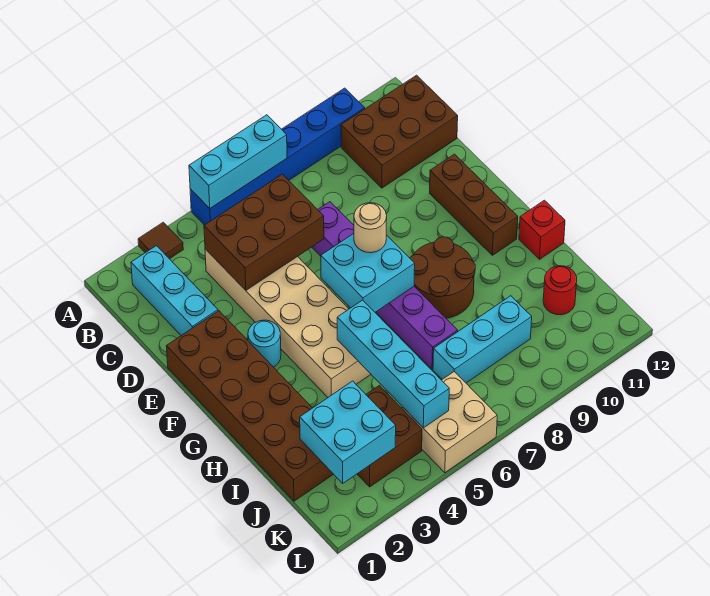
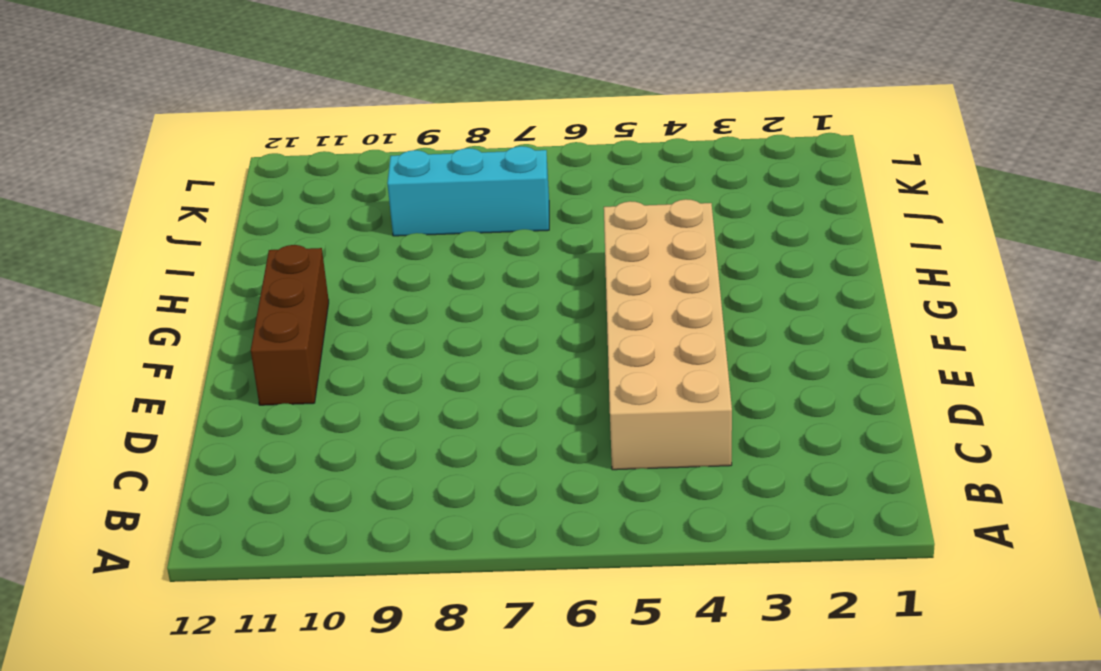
none -> brown tile A3 level 1
none -> blue brick A5:A10 level 1
none -> cyan brick B2:D2 level 1

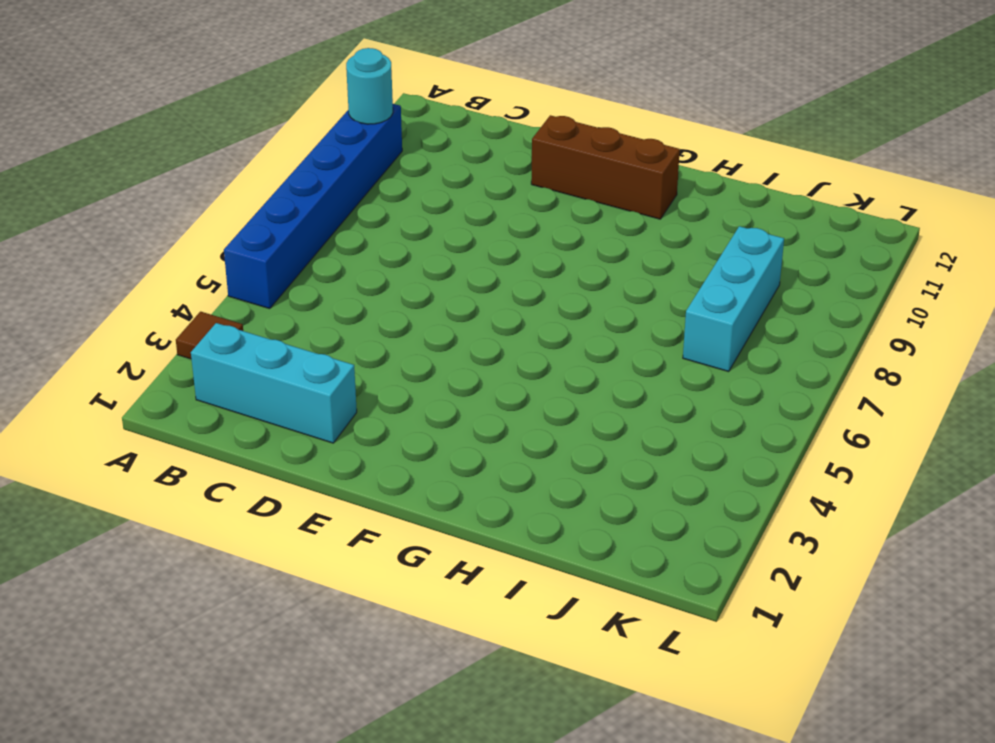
cyan round brick A10 level 2 -> cyan round brick F3 level 1
none -> brown brick B10:C12 level 1
none -> tan brick C4:H5 level 1
none -> purple brick D7:I7 level 1

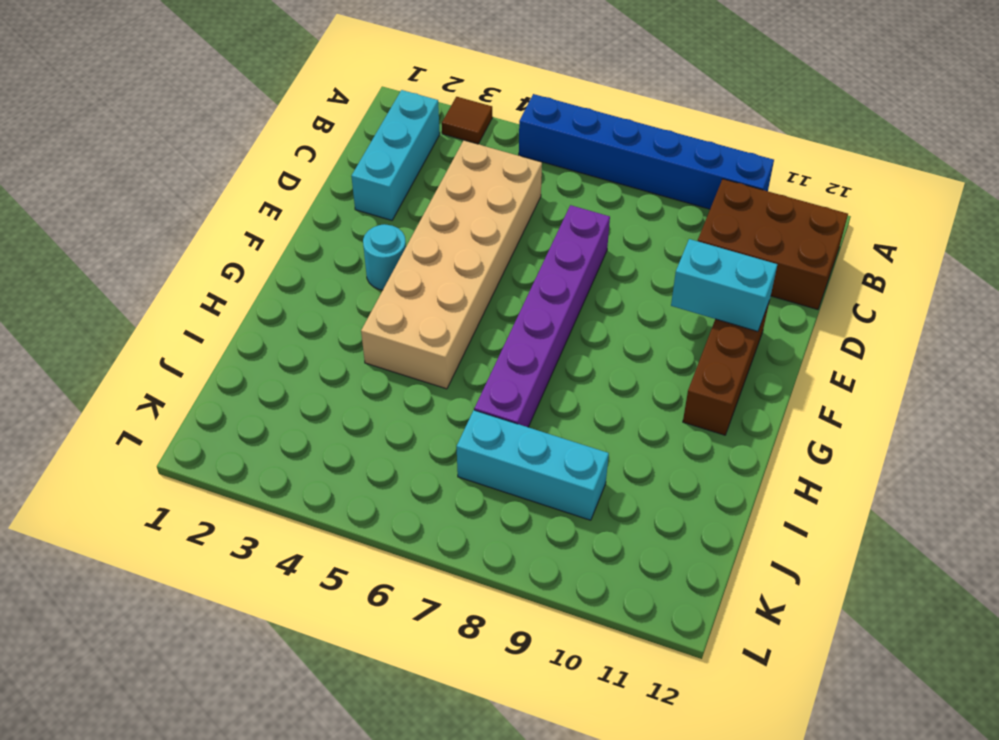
cyan brick E10:E11 level 2 -> none
none -> brown brick E1:J2 level 1
none -> brown round brick G8:H9 level 1
none -> red brick H12 level 1

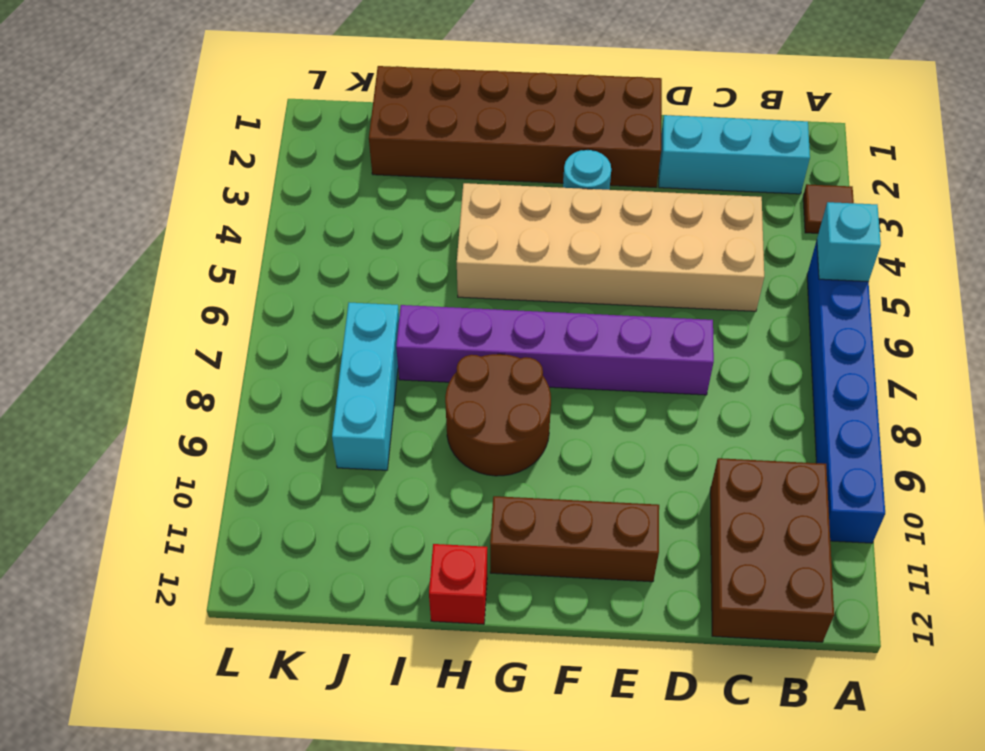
cyan brick A5 level 2 -> cyan brick A5:A7 level 2
none -> brown brick J3:K4 level 1
none -> red round brick J11 level 1
none -> tan brick K5:L6 level 1

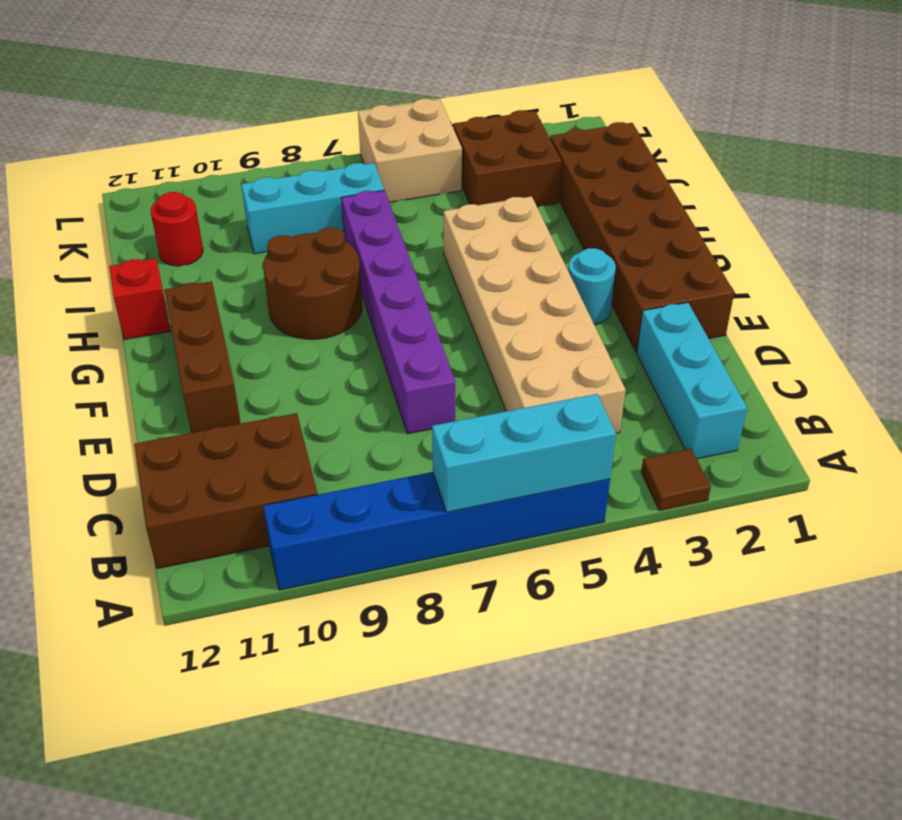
none -> brown brick C4:D6 level 2
none -> cyan brick F6:G7 level 2
none -> cyan brick H5:K5 level 2

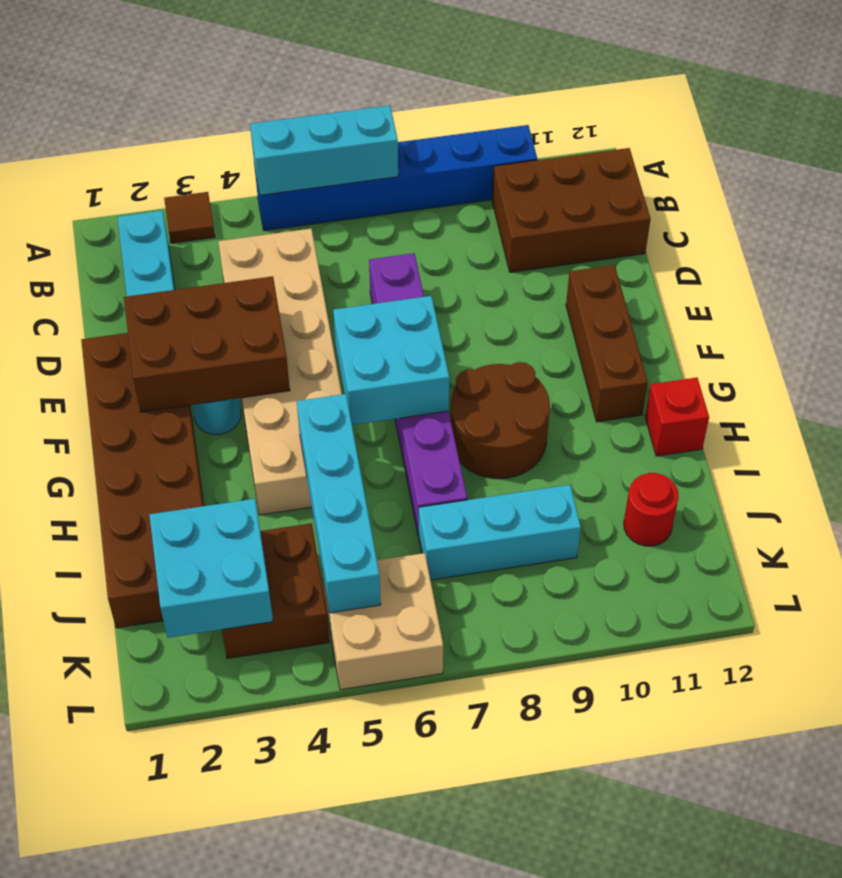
brown brick E2:F4 level 2 -> brown brick C4:D6 level 2
none -> tan round brick F7 level 3

